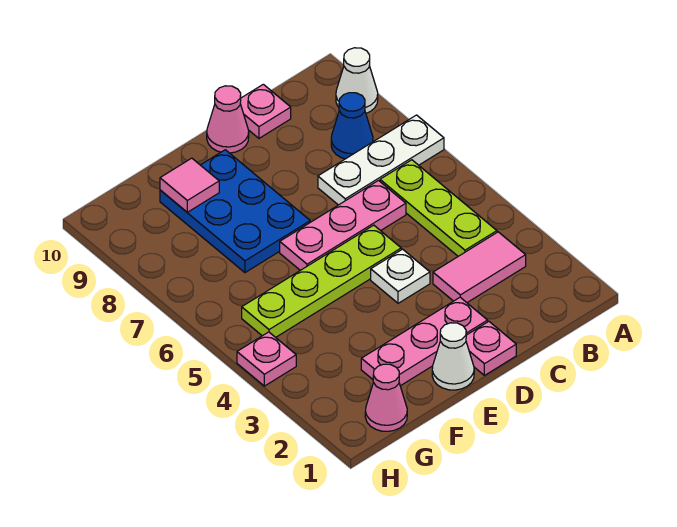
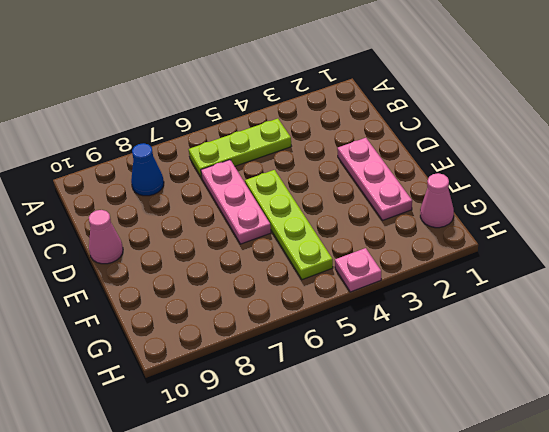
none -> white plate A7:C7 level 1
none -> white cone A9 level 1
none -> pink tile B3:C3 level 1

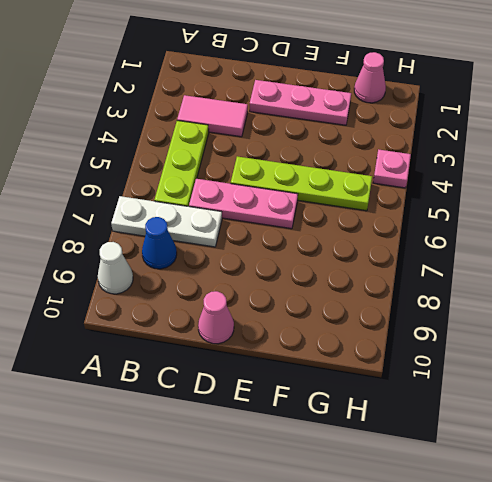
none -> pink plate C10 level 1
none -> pink plate D1 level 1
none -> white plate D4 level 1

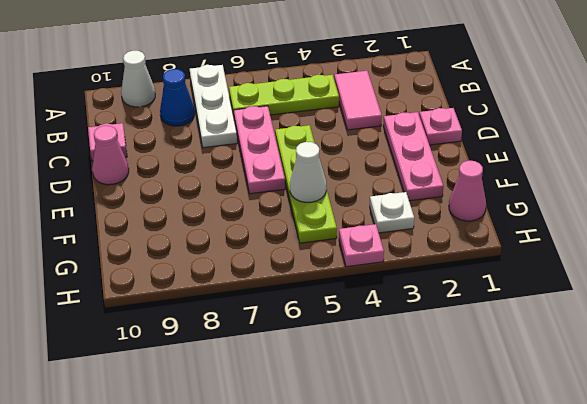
white cone F5 level 2 -> white cone E1 level 1
white plate G3 level 1 -> white plate D4 level 1
none -> blue plate E7:F9 level 1
none -> pink tile F9 level 2

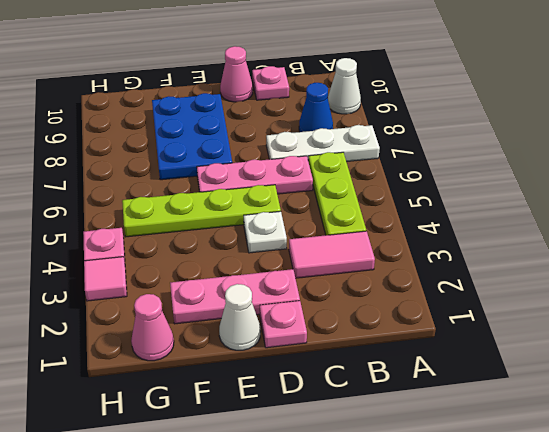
pink tile H3 level 1 -> pink tile F9 level 2

